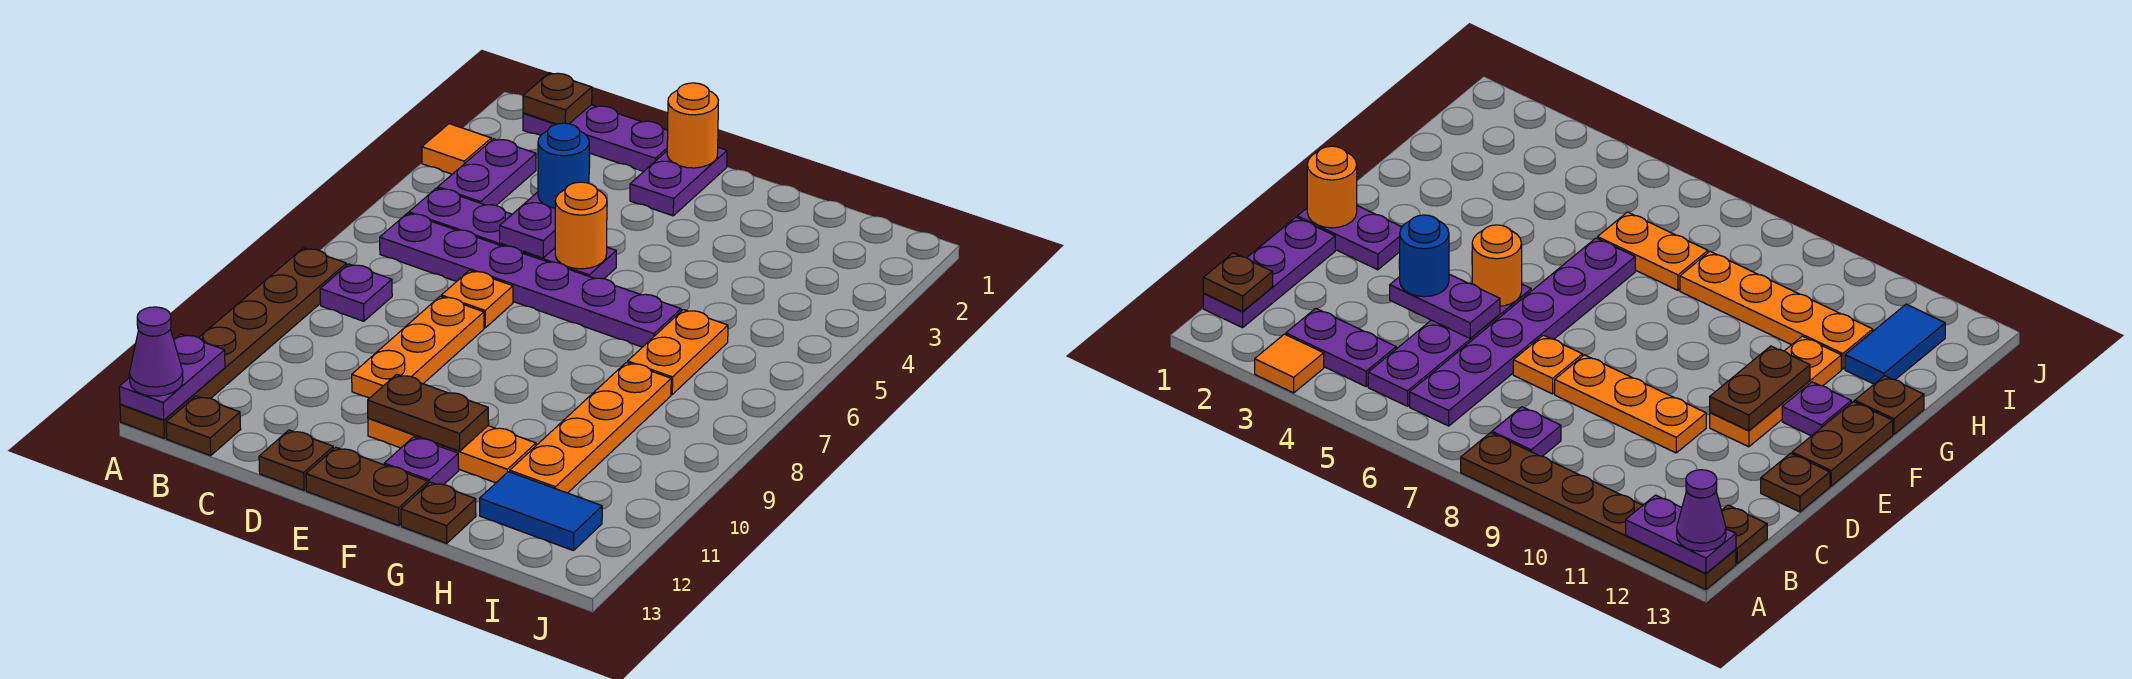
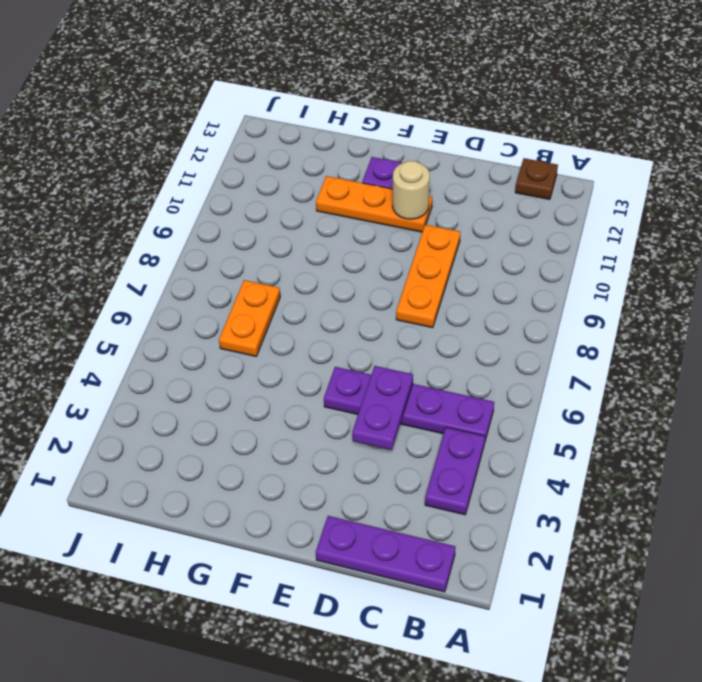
tan round brick E11 level 2 -> brown plate E11:F11 level 2
none -> orange tile A3 level 1
none -> brown plate A8:A13 level 1
none -> purple plate B6:G6 level 1

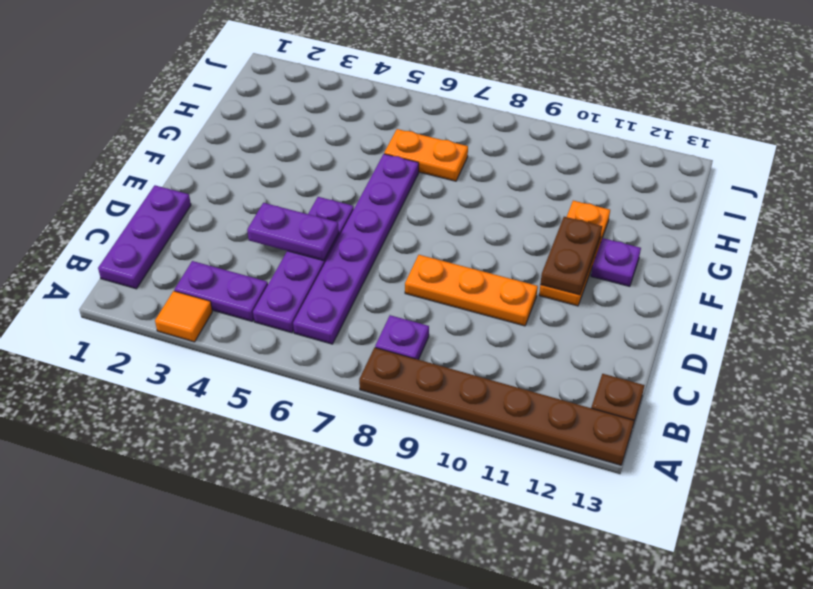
none -> orange plate D7 level 1
none -> brown plate D13 level 1
none -> purple plate E1:E2 level 1

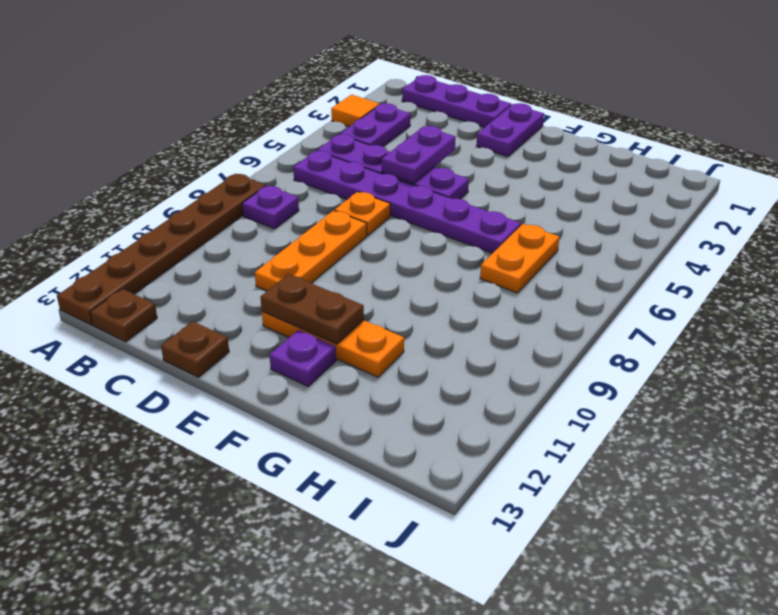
none -> brown plate E13:F13 level 1
none -> brown plate G13 level 1
none -> orange plate H8:H11 level 1

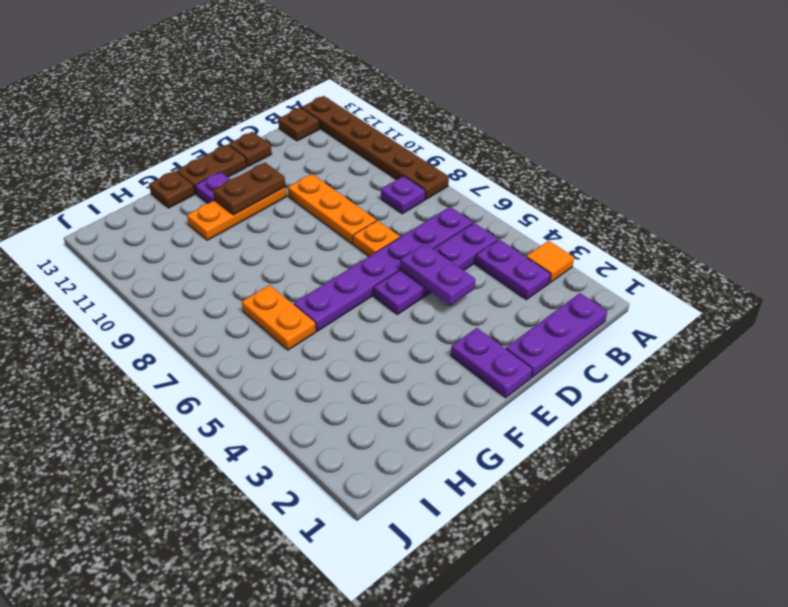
none -> orange plate H8:H11 level 1
none -> blue tile H12:I12 level 1
none -> purple plate A12:A13 level 2

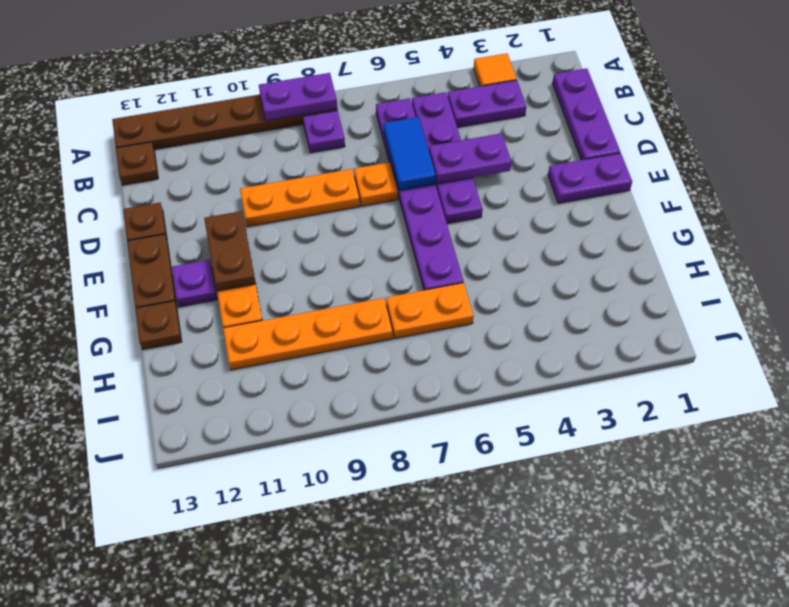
purple plate A8:A9 level 2 -> purple plate A12:A13 level 2
blue tile C6:D6 level 2 -> blue tile H12:I12 level 1
none -> brown plate B1 level 2
none -> orange round brick E1 level 2
none -> orange round brick E5 level 2

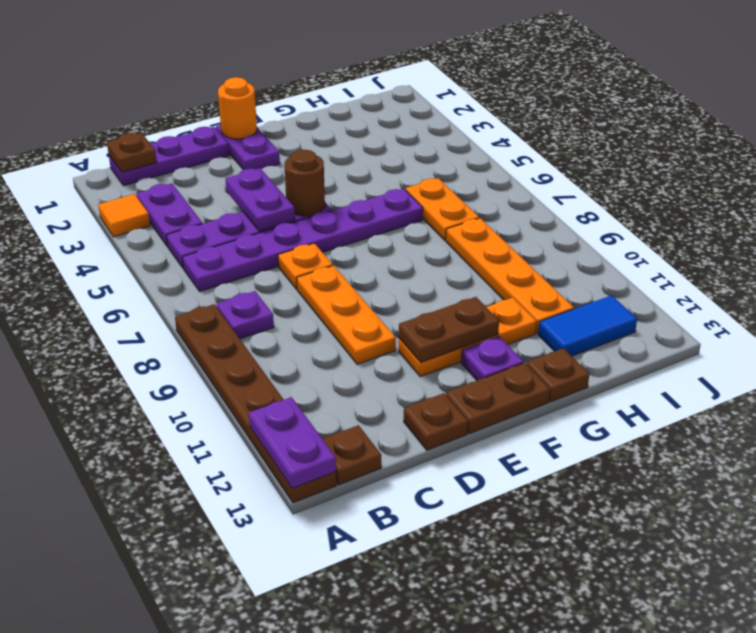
brown round brick E5 level 2 -> orange round brick E5 level 2
none -> purple cone A13 level 3
none -> blue round brick D4 level 3

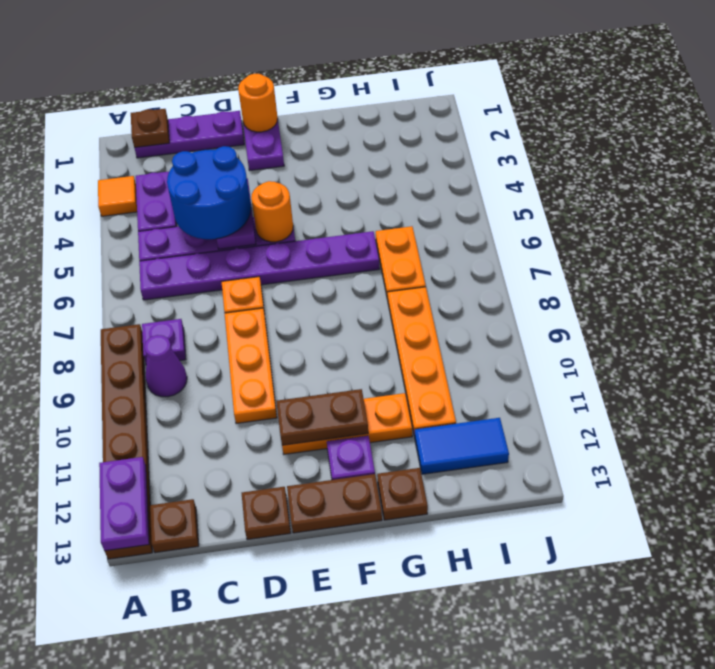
purple cone B9 level 1 -> purple cone A13 level 3
blue round brick C4:D5 level 3 -> blue round brick D4 level 3

